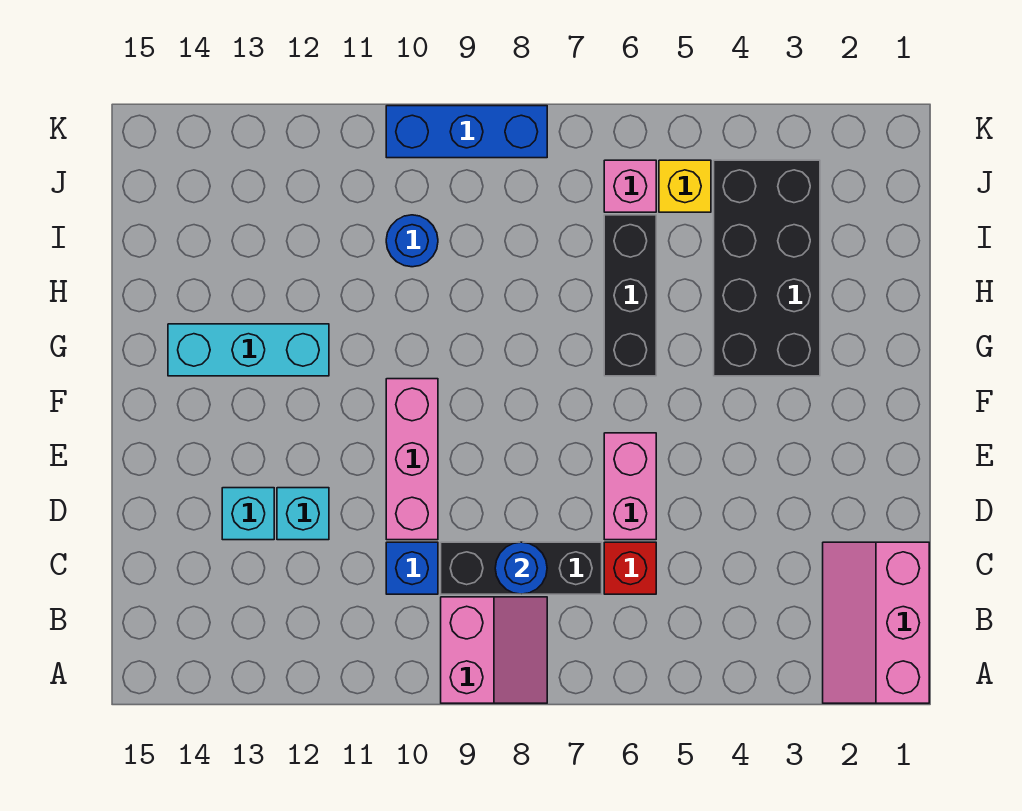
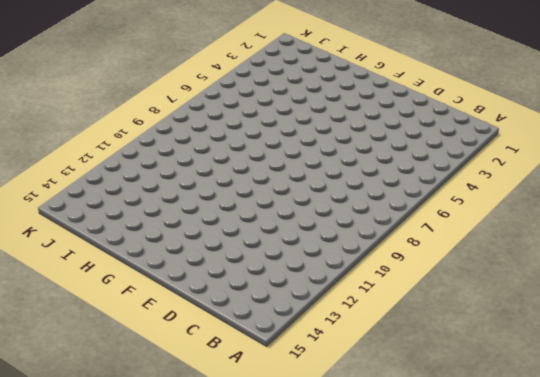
none -> pink slope A1:C2 level 1 top 1
none -> pink slope A8:B9 level 1 top 9
none -> red brick C6 level 1

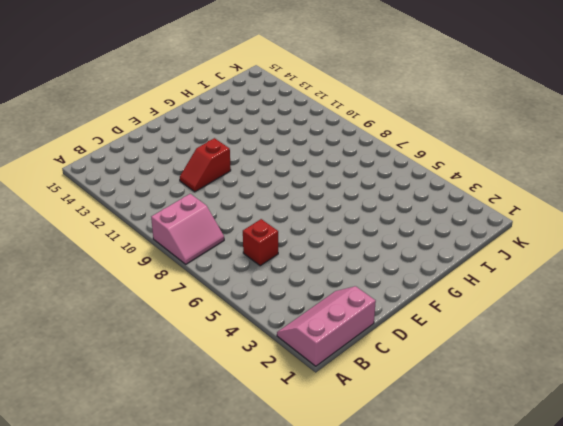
red slope D11:E11 level 1 top E -> none
none -> black brick C7:C9 level 1
none -> blue brick C10 level 1
none -> pink brick D6:E6 level 1

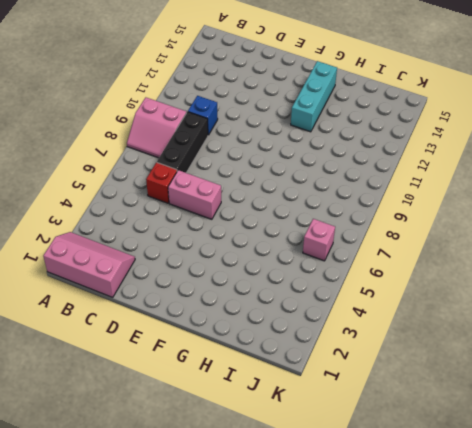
none -> pink brick D10:F10 level 1
none -> cyan brick D12 level 1
none -> cyan brick D13 level 1

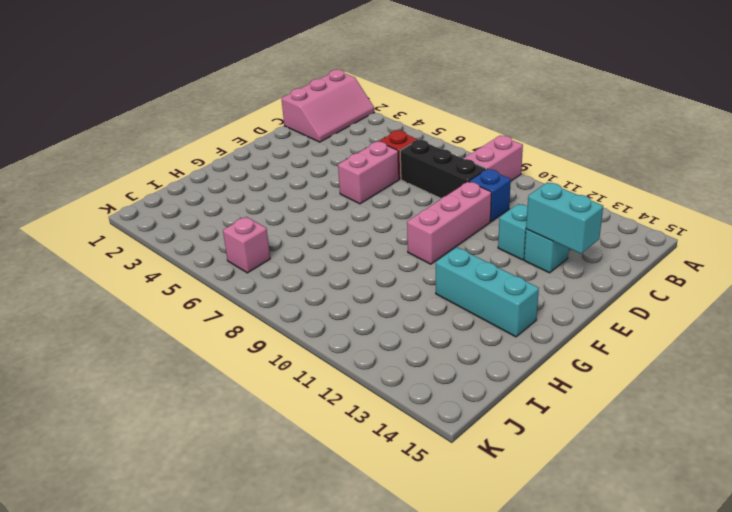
cyan brick D13:D14 level 2 -> none
none -> black brick G3:J4 level 1
none -> black brick G6:I6 level 1
none -> blue round brick I10 level 1

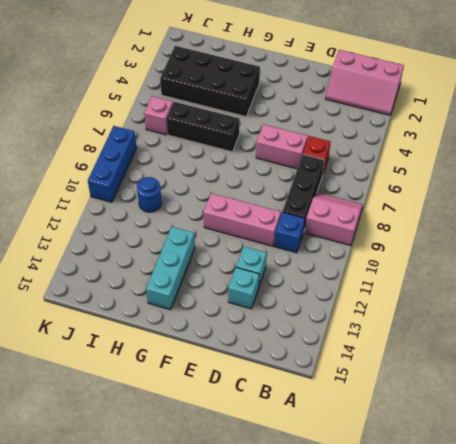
none -> yellow brick J5 level 1
none -> blue round brick C8 level 2

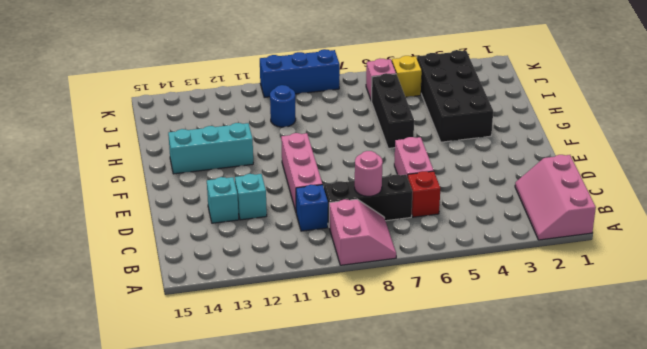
pink round brick C8 level 2 -> blue round brick C8 level 2

